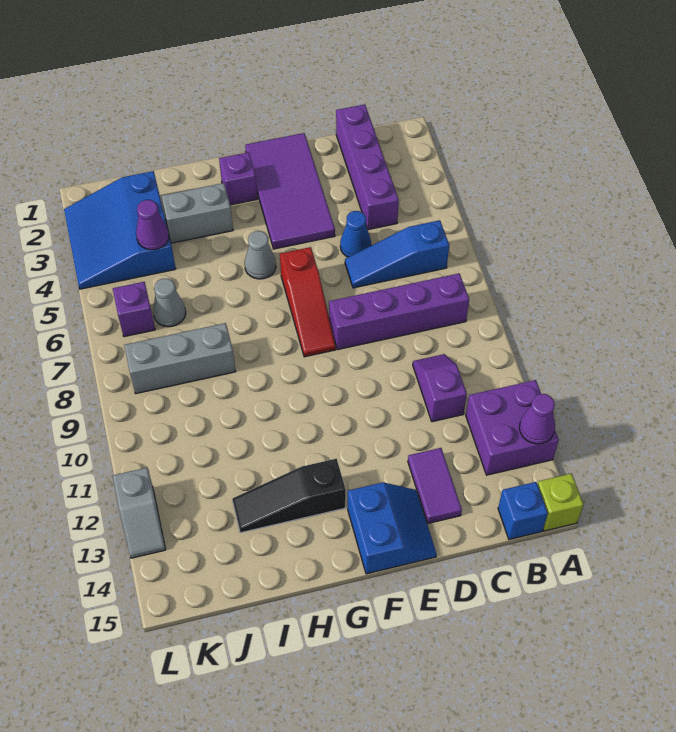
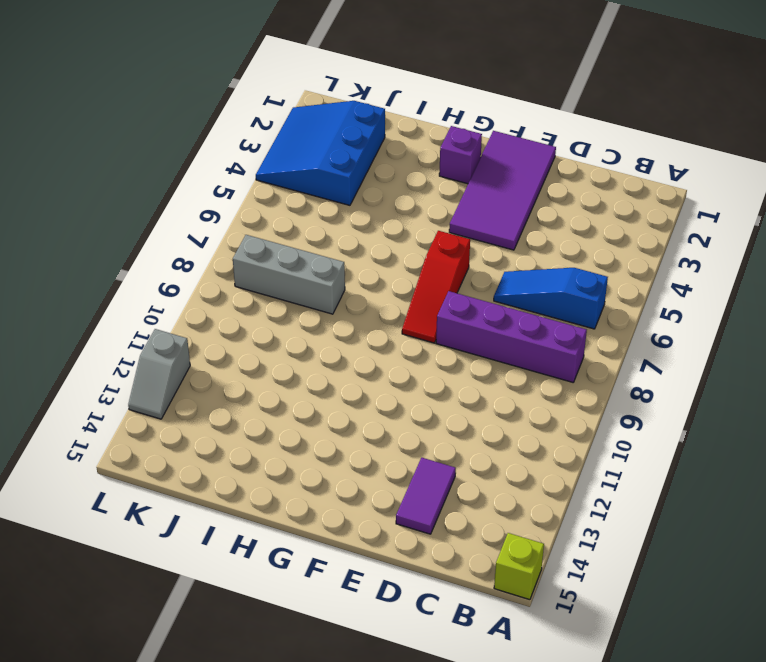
none -> purple brick A12:B13 level 1
none -> blue brick B15 level 1
none -> purple brick C1:C4 level 1

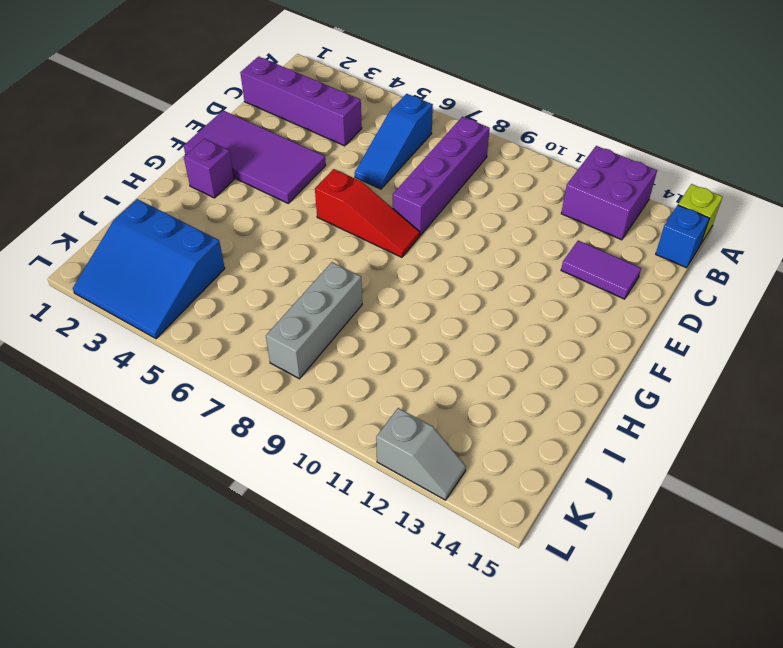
none -> purple slope C10:C11 level 1 top 11
none -> blue cone D5 level 1
none -> blue slope E14:F15 level 1 top F

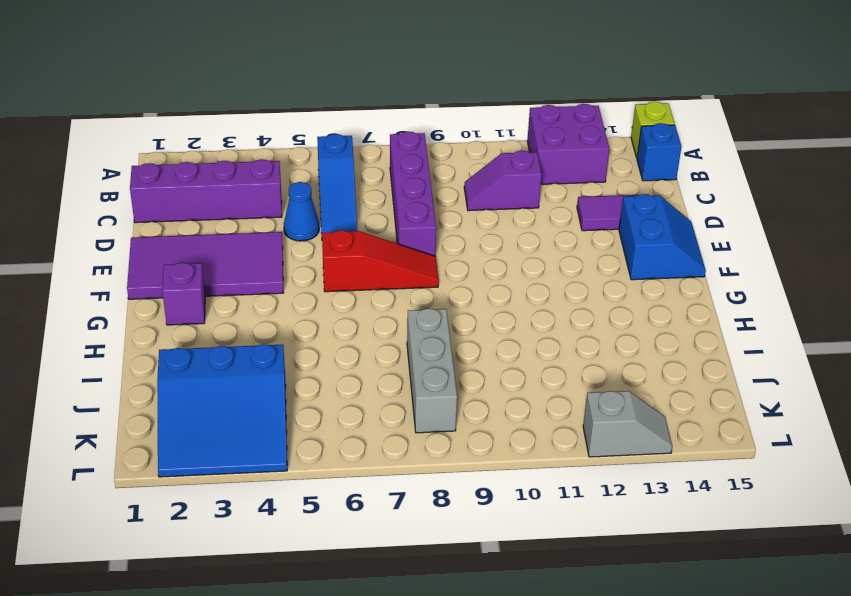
blue slope E14:F15 level 1 top 14 -> blue slope E14:F15 level 1 top F
none -> grey cone G5 level 1
none -> black slope G13:I13 level 1 top G
none -> grey brick H3:I3 level 1

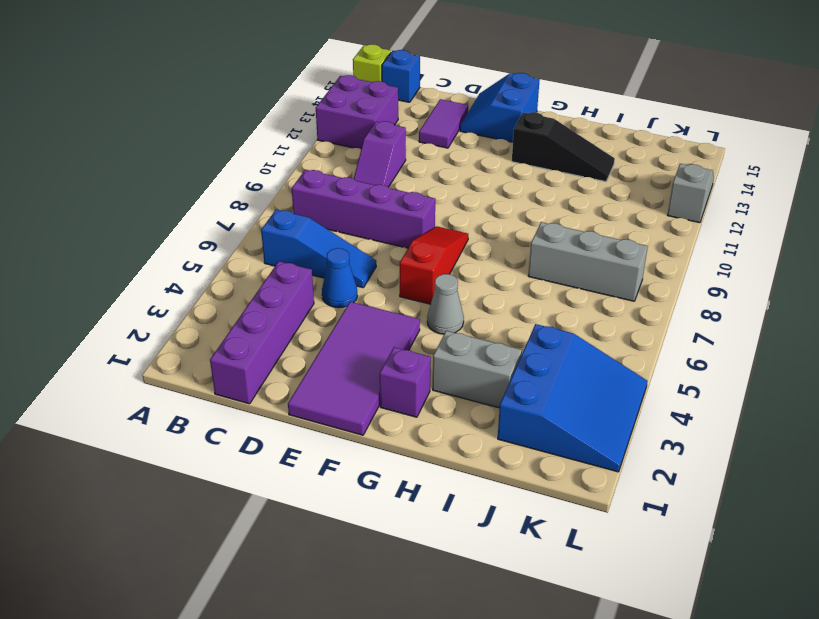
none -> grey cone J6 level 1
none -> purple brick K6 level 1
none -> purple cone A13 level 2

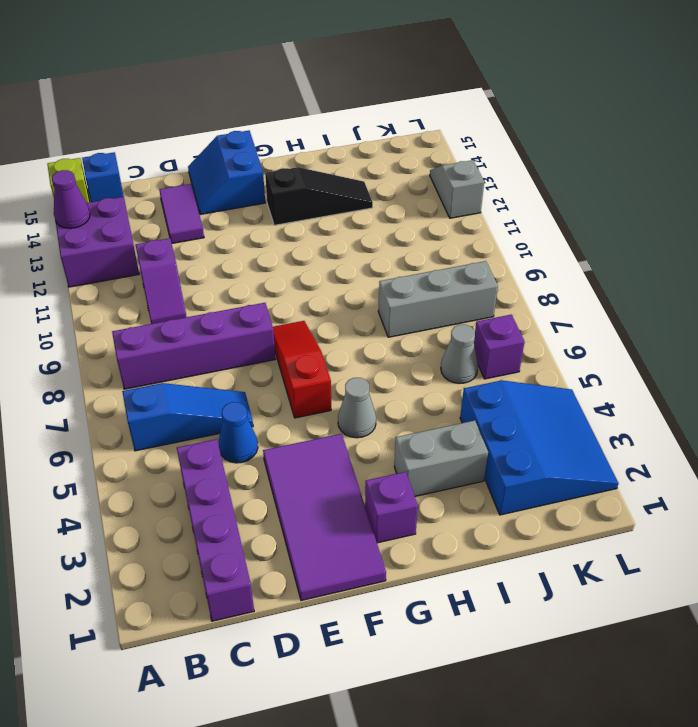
none -> purple cone J4 level 2

